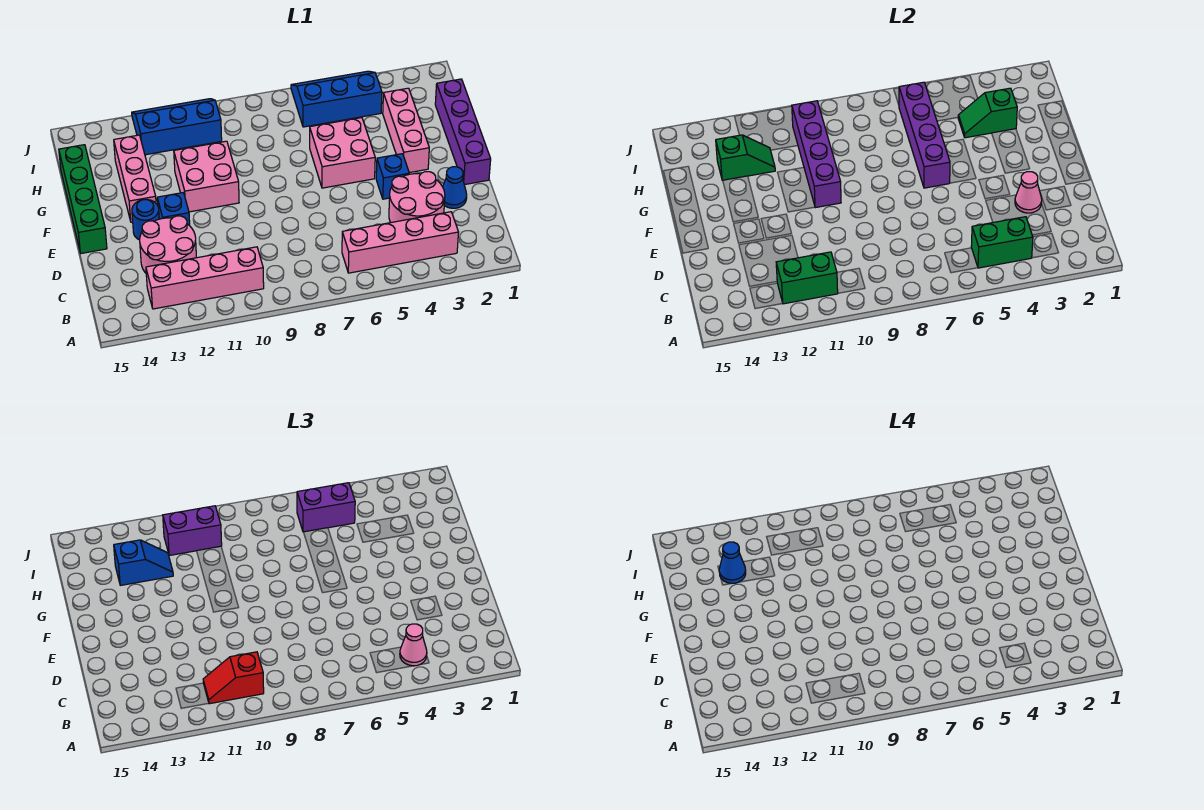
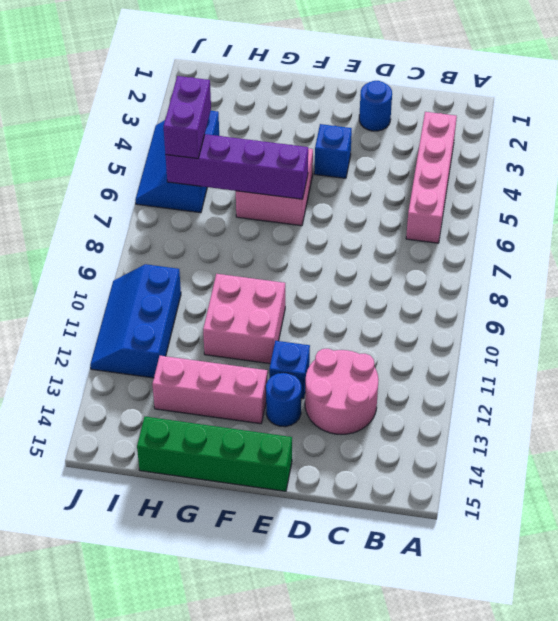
blue round brick D2 level 1 -> blue cone D2 level 1
none -> pink brick B10:B13 level 1
none -> pink round brick C3:D4 level 1
none -> purple brick E1:H1 level 1

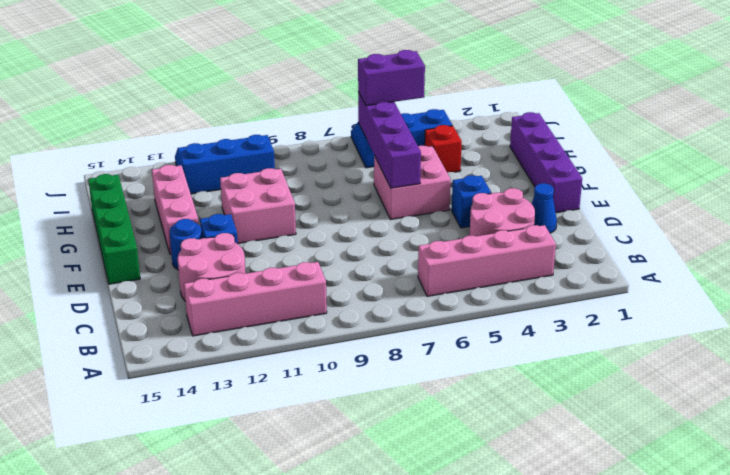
red brick H4 level 1 -> none
none -> pink brick F3:H3 level 1
none -> green brick B4:B5 level 2
none -> green brick B11:B12 level 2

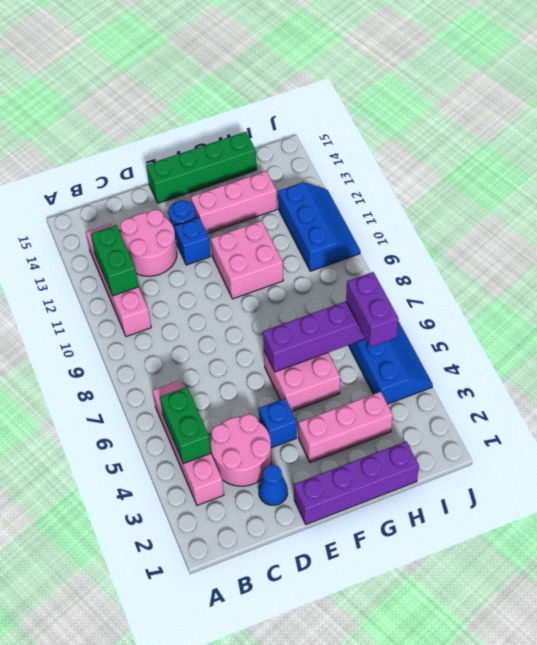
none -> pink cone D3 level 2
none -> purple brick F10:I10 level 2
none -> green slope H3:H4 level 2 top 3

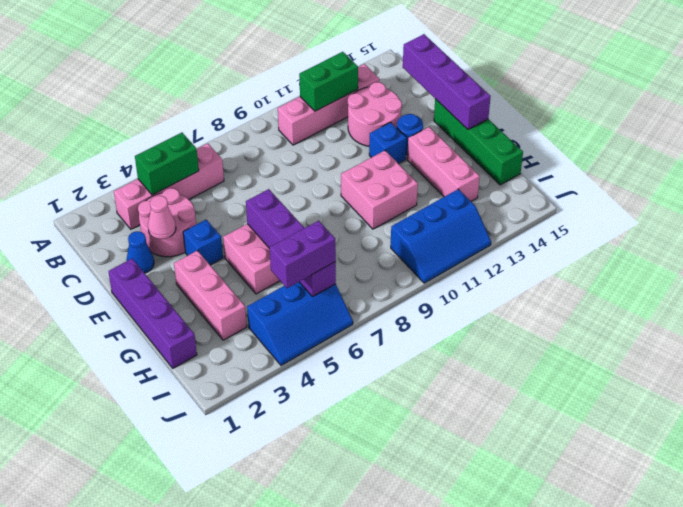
purple brick C15:F15 level 2 -> purple brick F10:I10 level 2
none -> green slope H3:H4 level 2 top 3
none -> green slope H12:H13 level 2 top 13
none -> pink cone B4 level 3

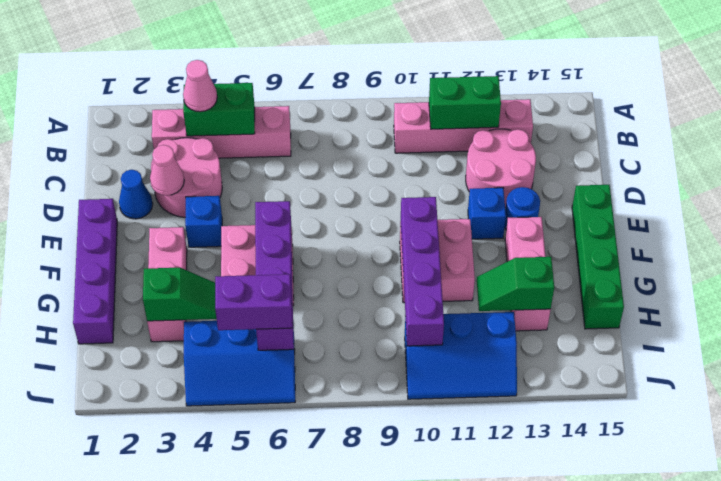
none -> red slope B10:B11 level 3 top 10
none -> blue slope H12:H13 level 3 top 13
none -> purple brick I10:I11 level 3

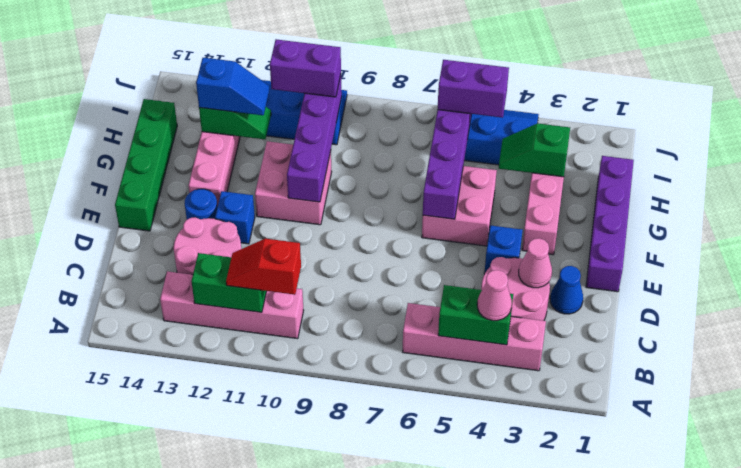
none -> blue cone H13 level 4

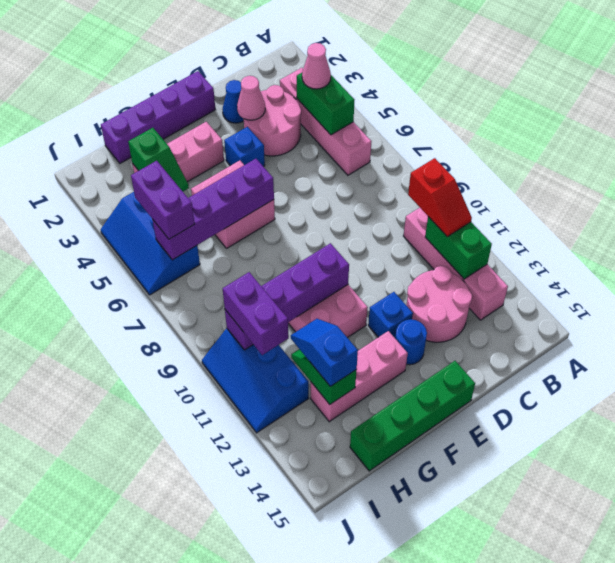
none -> blue cone H13 level 4

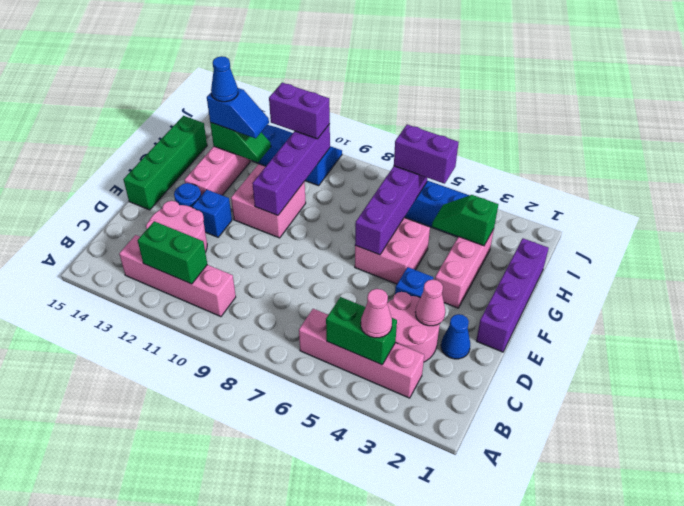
none -> red slope B10:B11 level 3 top 10

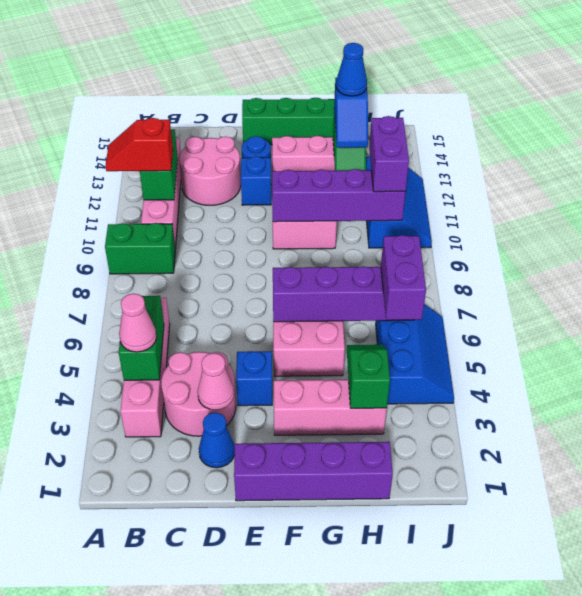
green brick A9:B9 level 1 -> none
red slope A11:B11 level 3 top B -> red slope B10:B11 level 3 top 10

